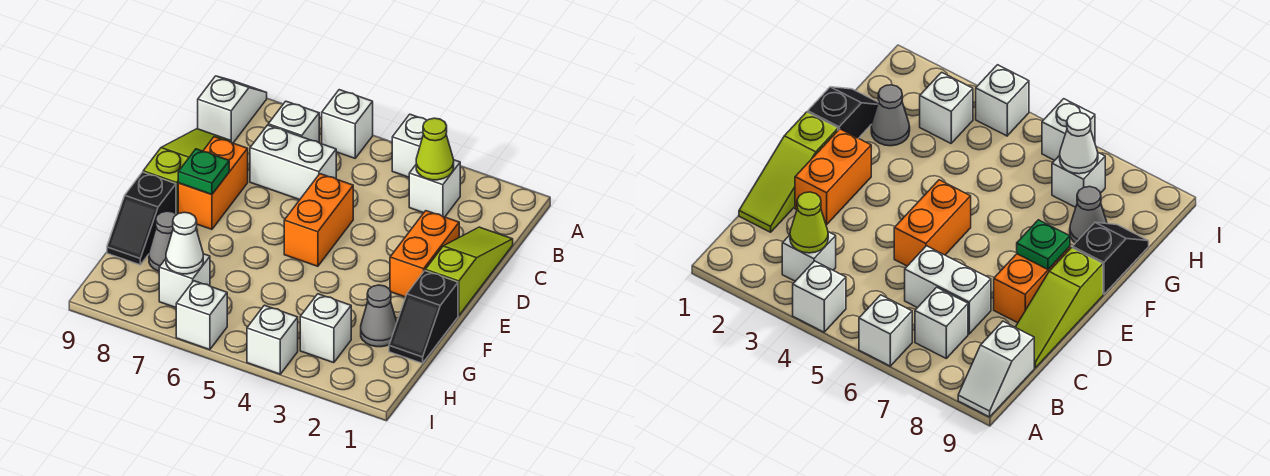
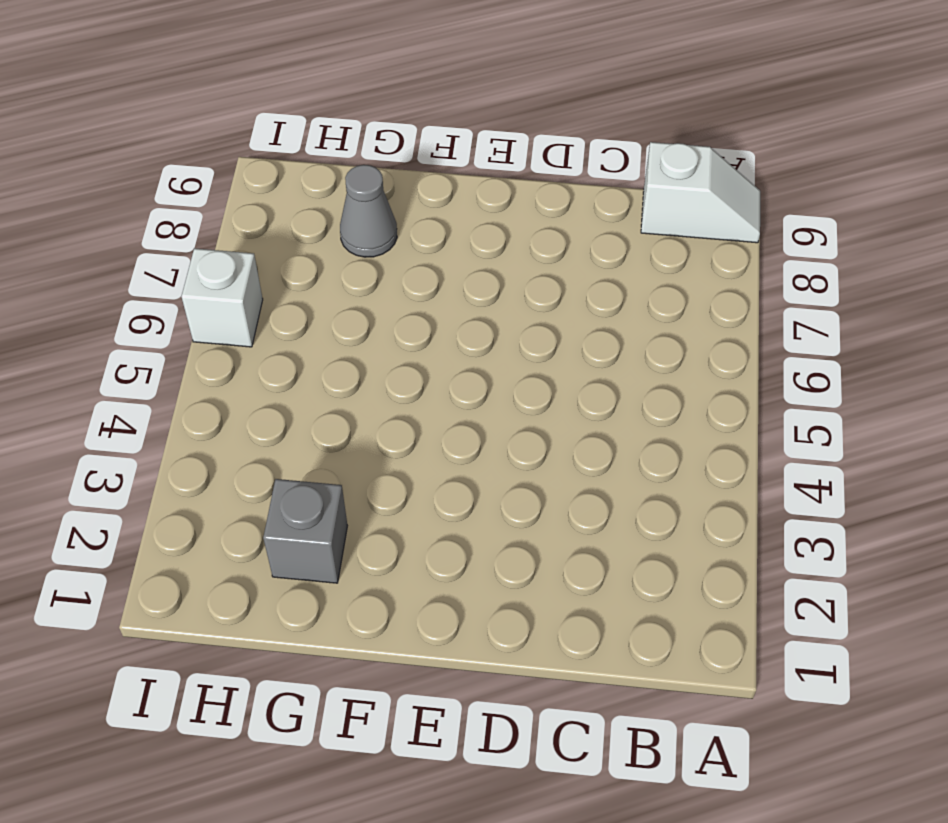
grey brick G2 level 1 -> grey cone G2 level 1
none -> white brick A4 level 1
none -> white brick A6 level 1
none -> white brick B3 level 1

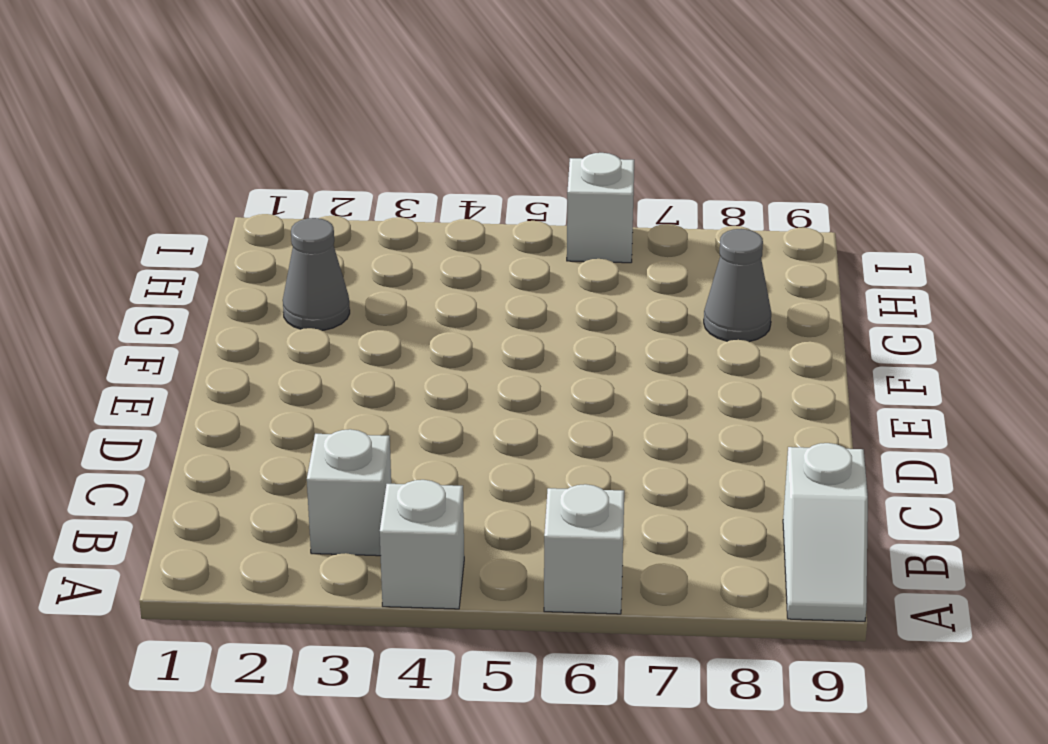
none -> white brick B7 level 1
none -> lime slope C1:E1 level 1 top E
none -> white brick C6:C7 level 1

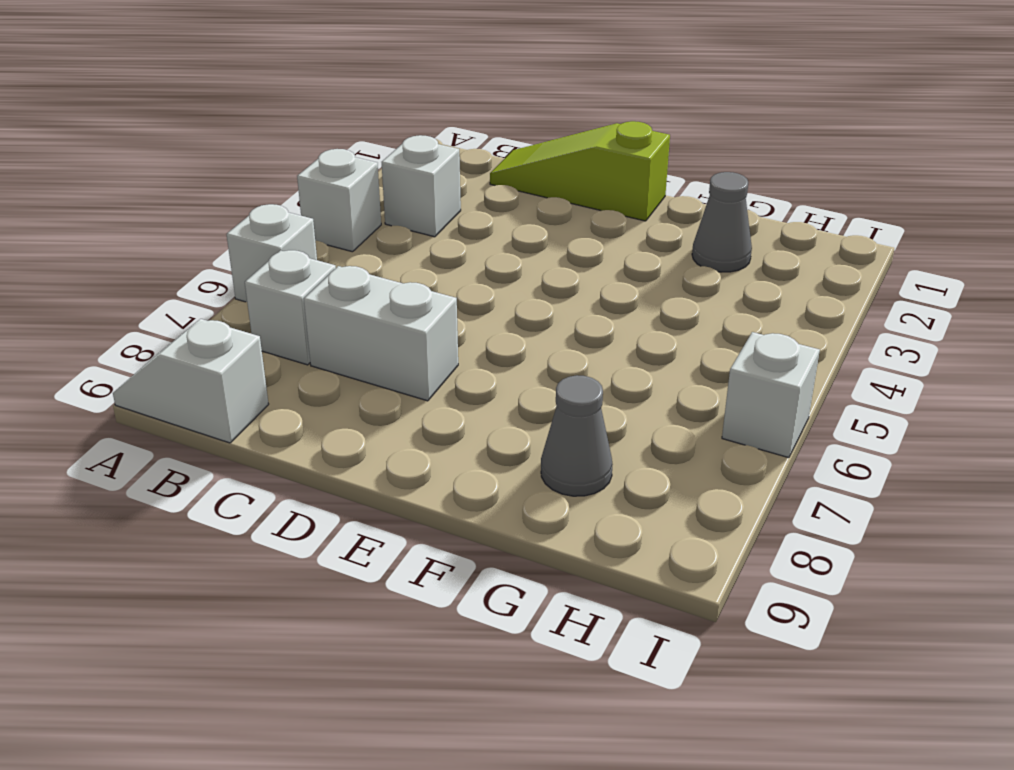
white brick C7:D7 level 1 -> white brick C6:C7 level 1
none -> lime slope C9:E9 level 1 top E
none -> orange brick D2:E2 level 1
none -> orange brick D5:E5 level 1

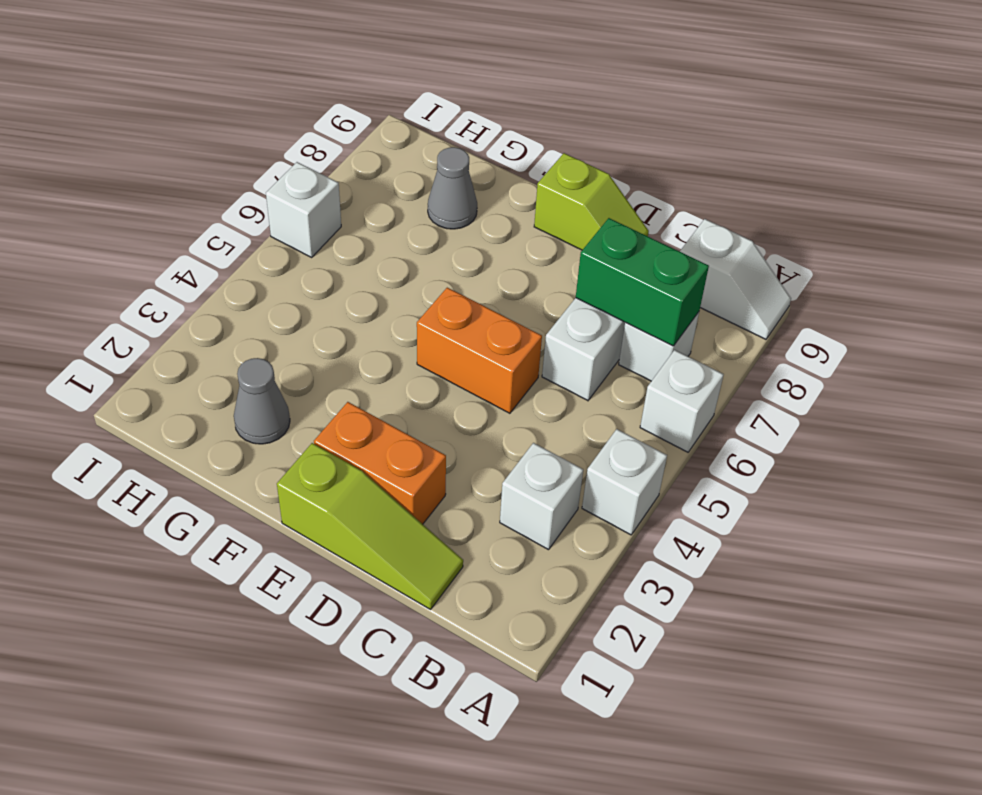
green brick B7:C7 level 2 -> none
lime slope D9:E9 level 1 top E -> lime slope C9:E9 level 1 top E
none -> orange brick D8:E8 level 1
none -> black slope F1:G1 level 1 top F
none -> black slope F9:G9 level 1 top F

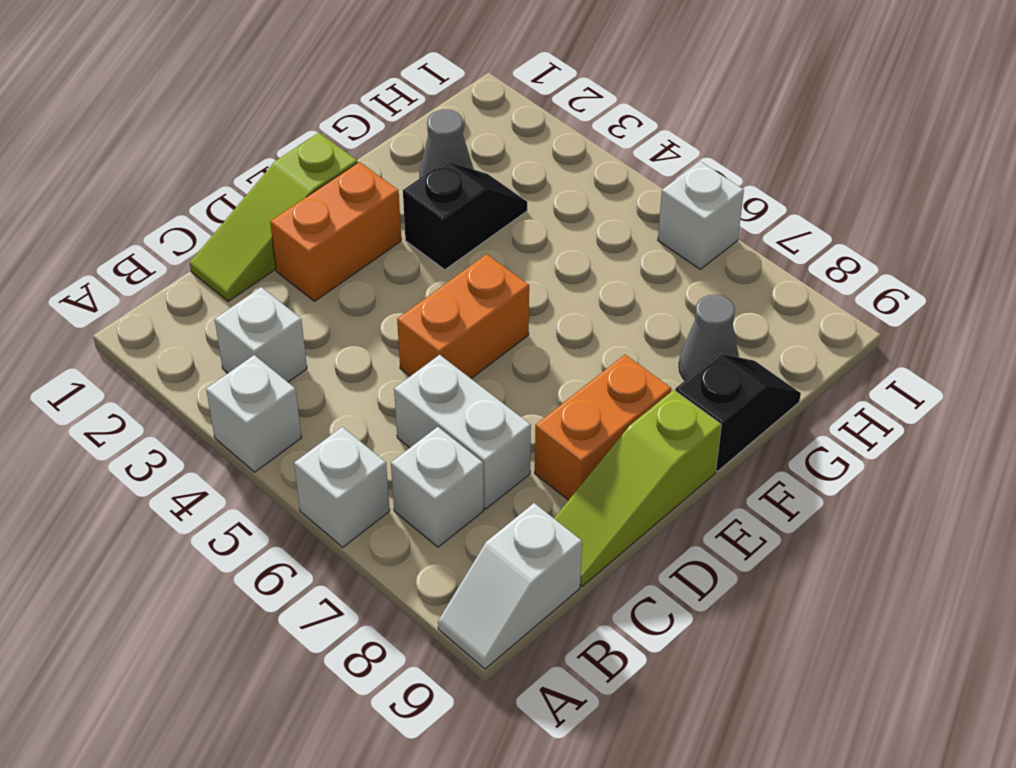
black slope F3:G3 level 1 top F -> black slope F1:G1 level 1 top F
none -> white brick H3 level 1
none -> white brick H7 level 1
none -> white brick I4 level 1

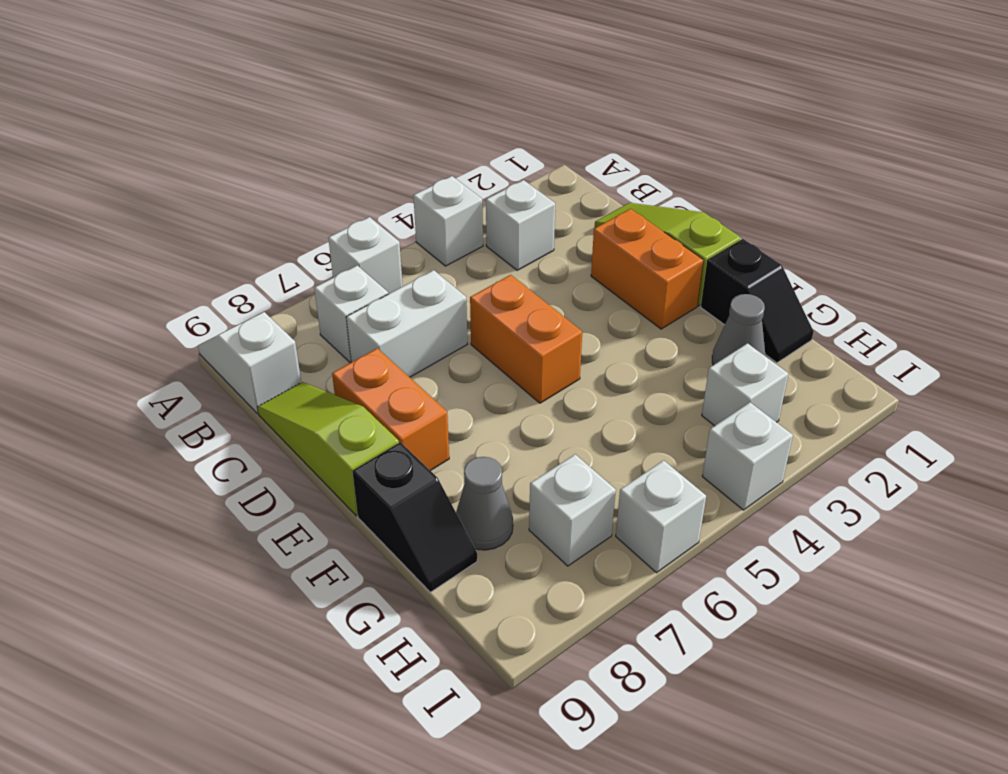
none -> lime cone B3 level 2
none -> green plate E8 level 2
none -> white cone H7 level 2

